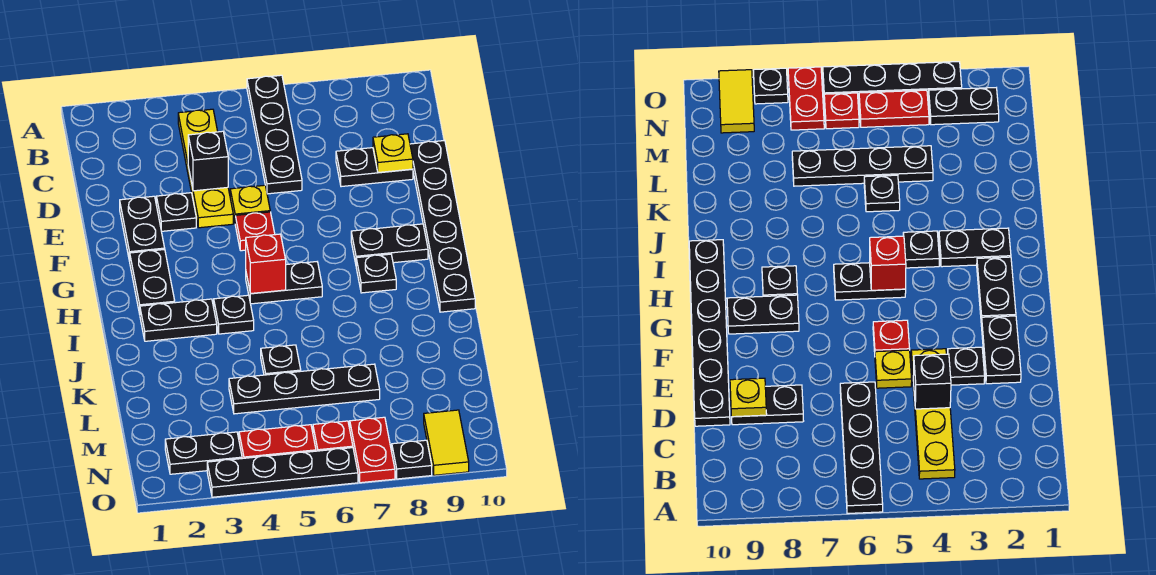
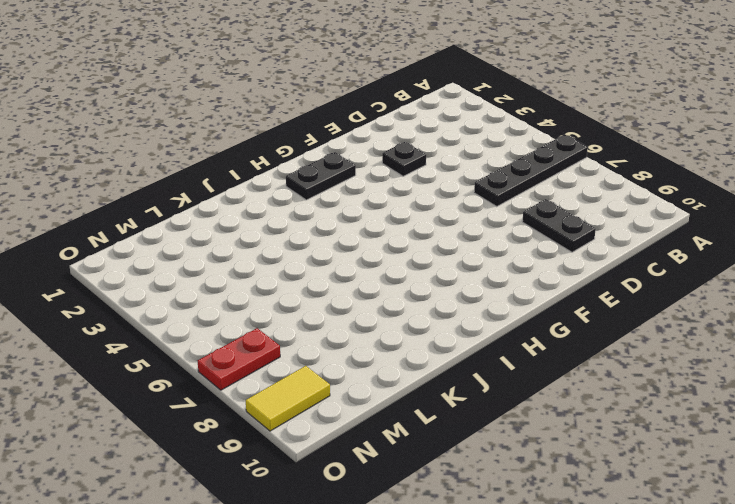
none -> yellow plate B4:E4 level 1
none -> black plate D10:I10 level 1
none -> black plate E2:F2 level 1

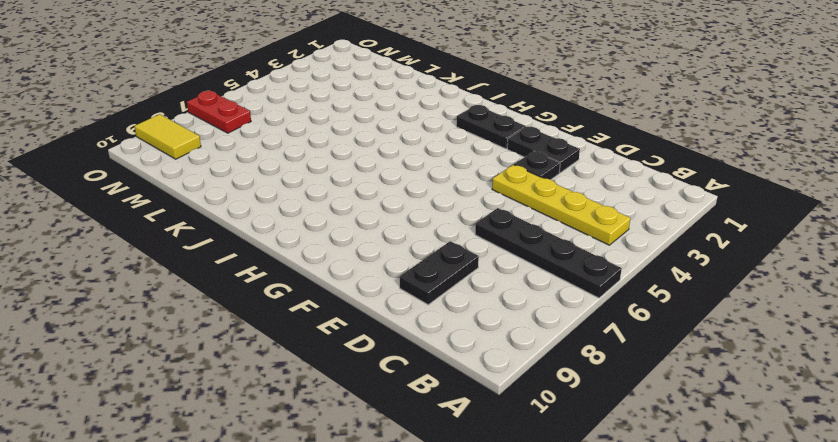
none -> black plate D10:I10 level 1
none -> yellow plate E5 level 1
none -> red plate F5 level 1

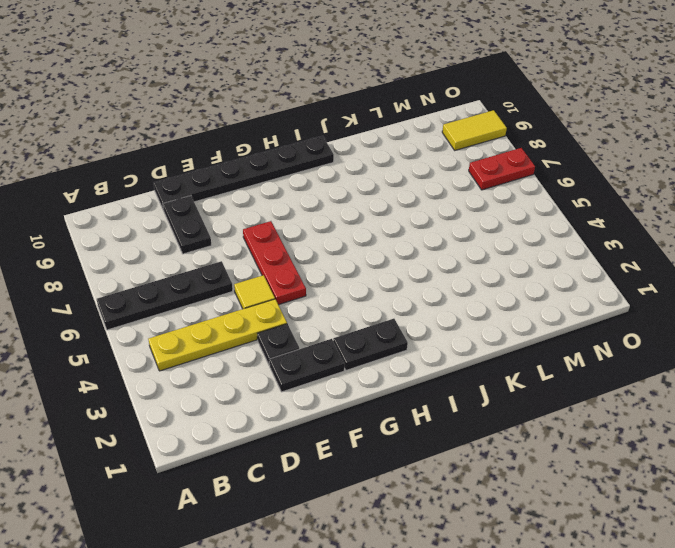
yellow tile E5 level 1 -> yellow plate E5 level 1
red plate F5:F7 level 1 -> red plate F5 level 1
none -> black plate G8:G9 level 1
none -> black plate H5:H6 level 1
none -> black plate H8 level 1

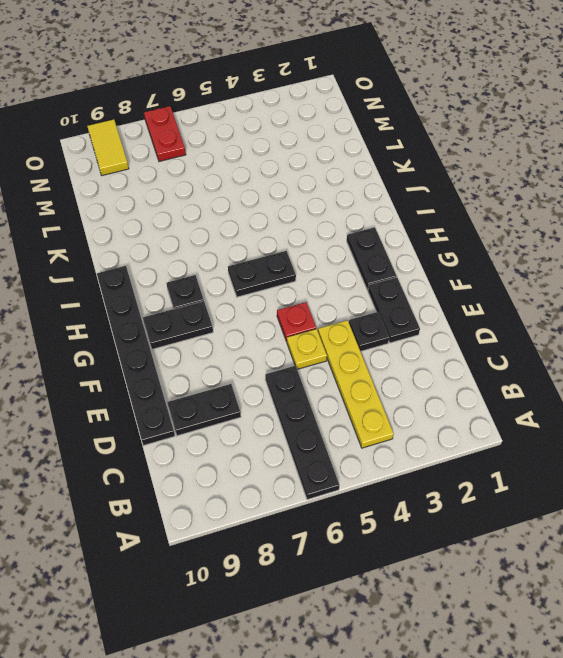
none -> black plate I2:I3 level 1
none -> black plate I4 level 1
none -> black plate K5 level 1

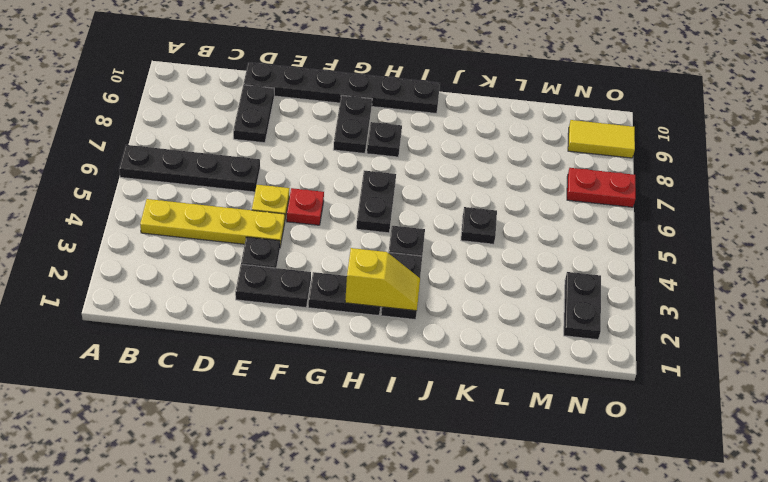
yellow slope H2:I2 level 2 top H -> none
none -> black plate L4:L7 level 1
none -> red plate N4:N5 level 1
none -> red plate N6 level 1

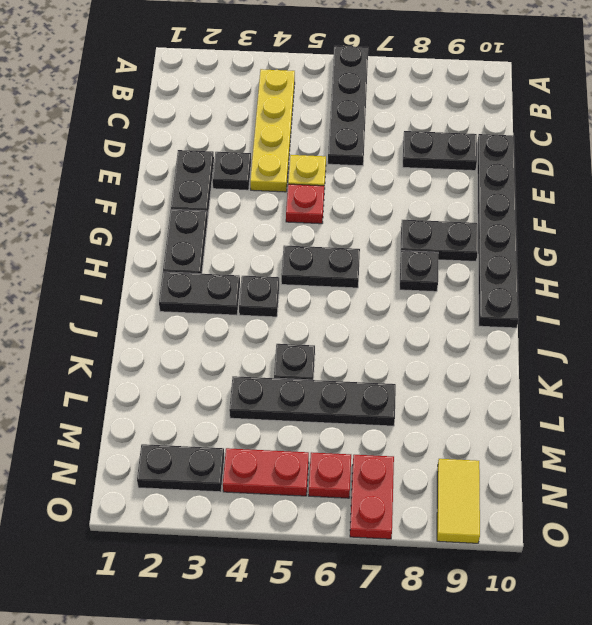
none -> black plate O3:O6 level 1
none -> black plate O8 level 1
none -> black brick D4 level 2

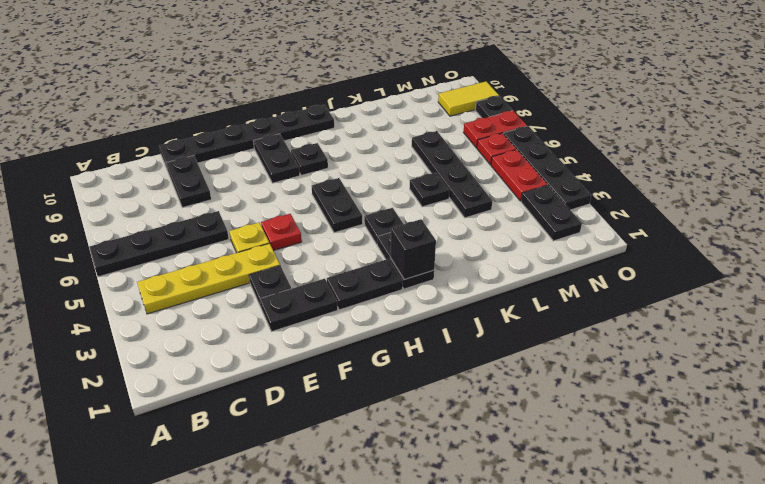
black brick I2 level 2 -> black brick D4 level 2
none -> yellow plate D9 level 2
none -> red brick H5 level 2

